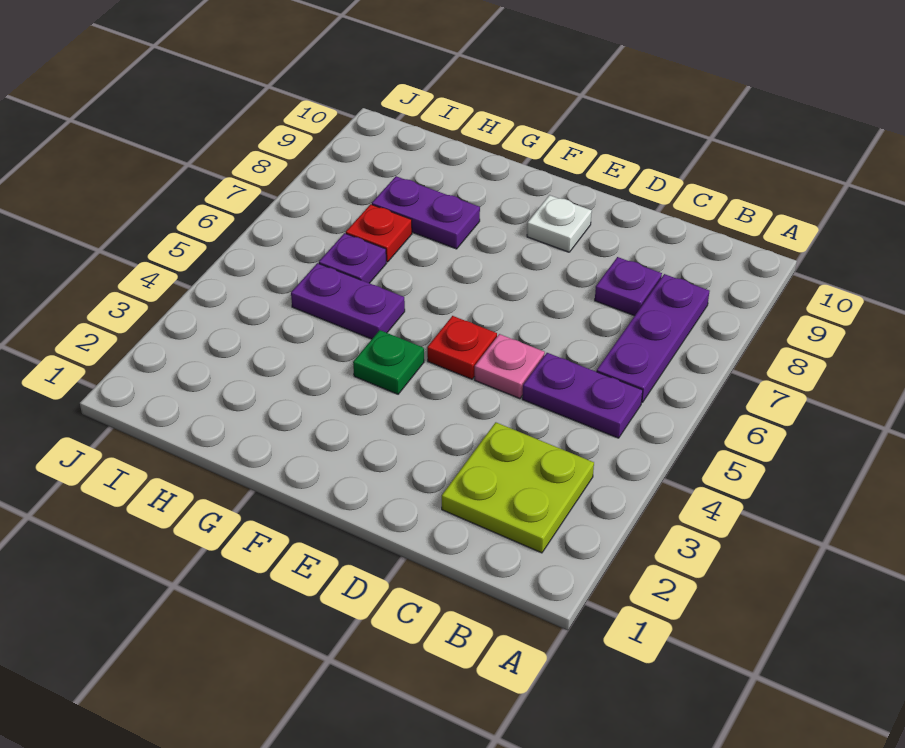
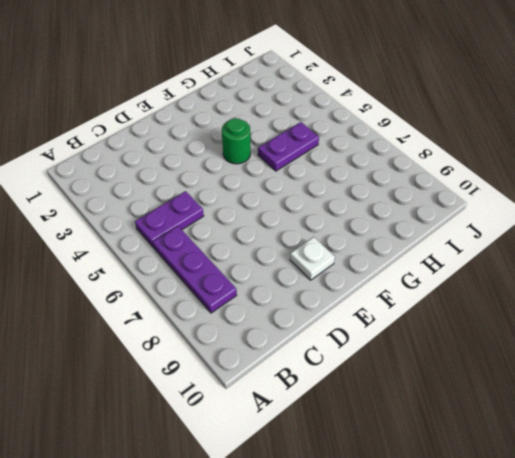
green round brick F4 level 1 -> green plate F4 level 1
none -> lime plate B2:C3 level 1
none -> purple plate C8 level 1
none -> pink plate D5 level 1

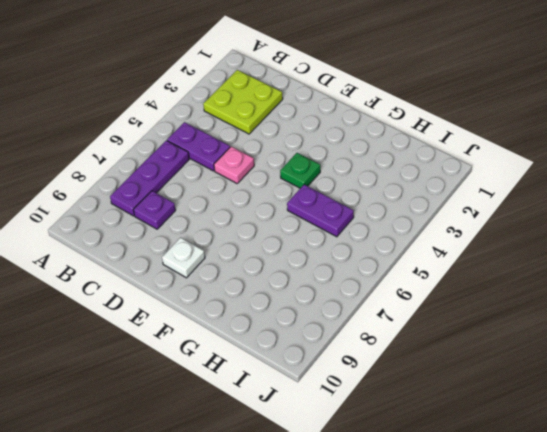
none -> red plate E5 level 1
none -> purple plate G8:H8 level 1
none -> purple plate H6 level 1

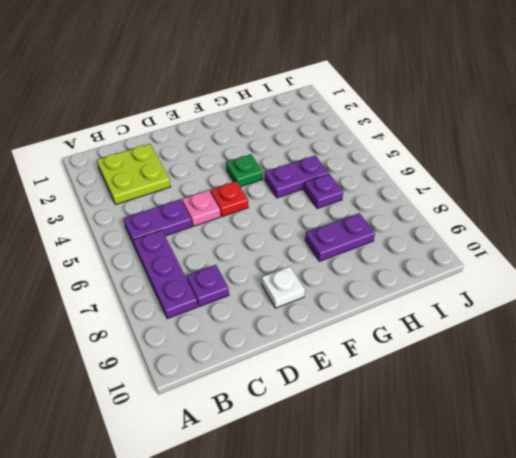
none -> red plate H7 level 1

